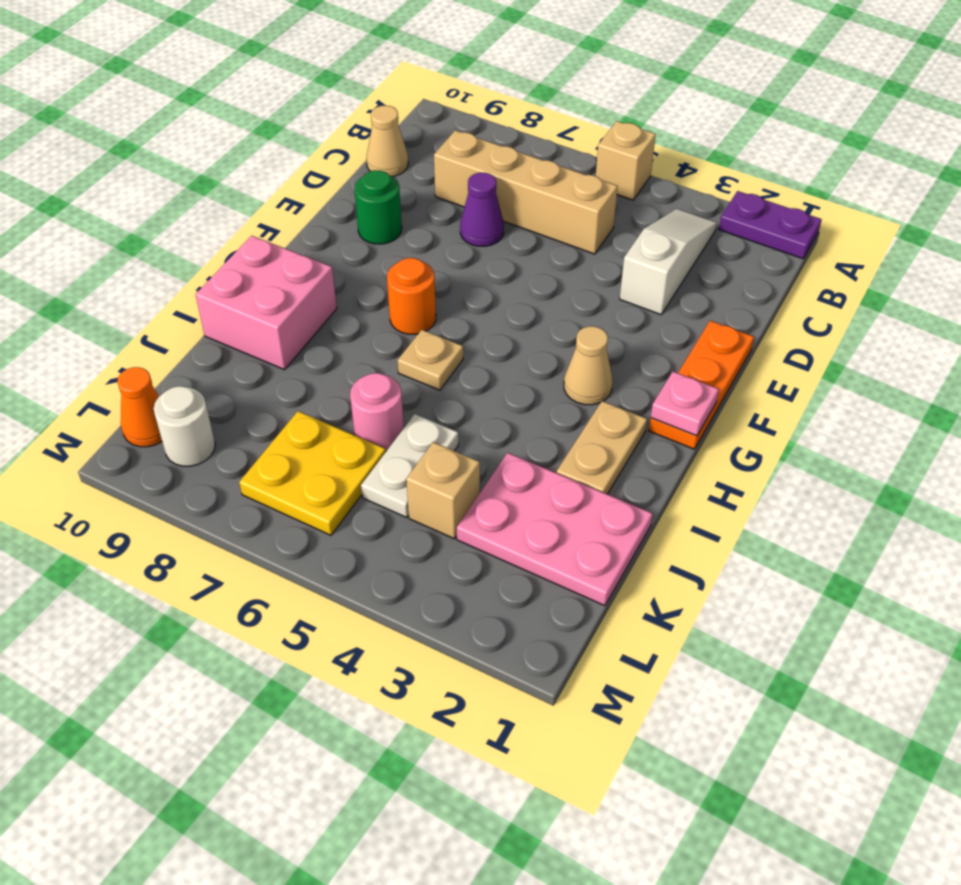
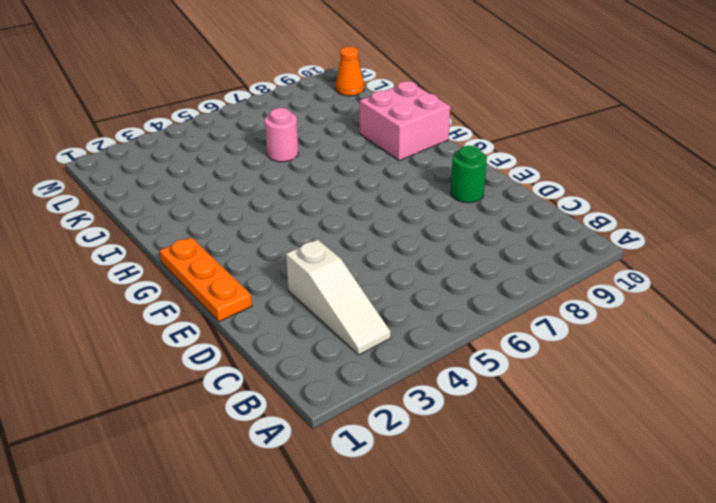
none -> purple plate A1:A2 level 1
none -> tan brick A5 level 1
none -> tan brick C5:C8 level 1

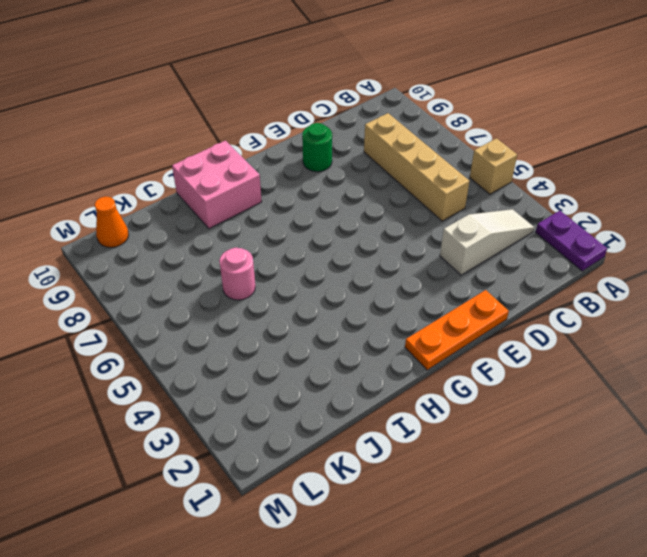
none -> tan cone C10 level 1
none -> purple cone D7 level 1
none -> tan cone G3 level 1

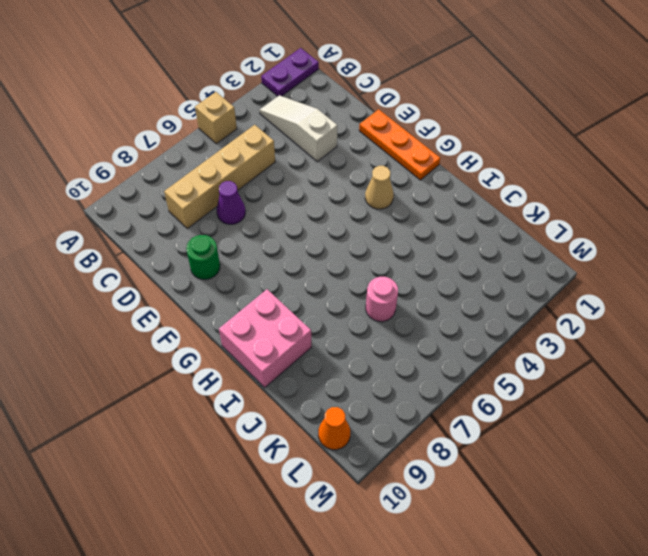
none -> tan cone C10 level 1
none -> orange round brick G7 level 1
none -> tan plate H2:I2 level 1

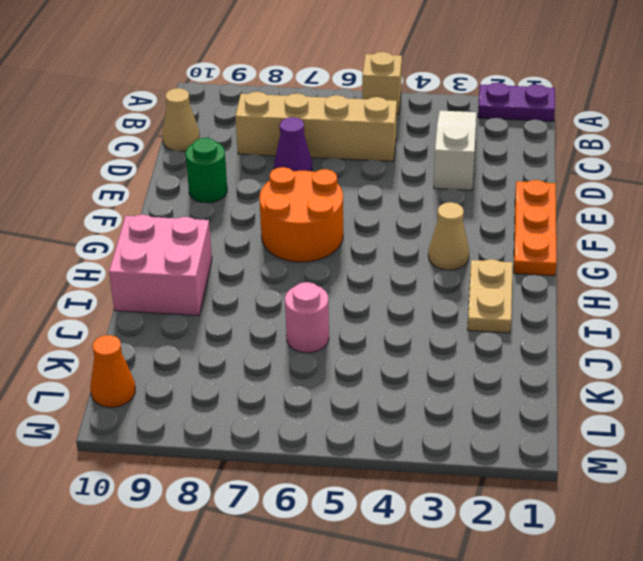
orange round brick F6:G7 level 1 -> orange round brick G7 level 1
none -> tan plate H6 level 1
none -> pink plate J1:K3 level 1
none -> white plate J5:K5 level 1

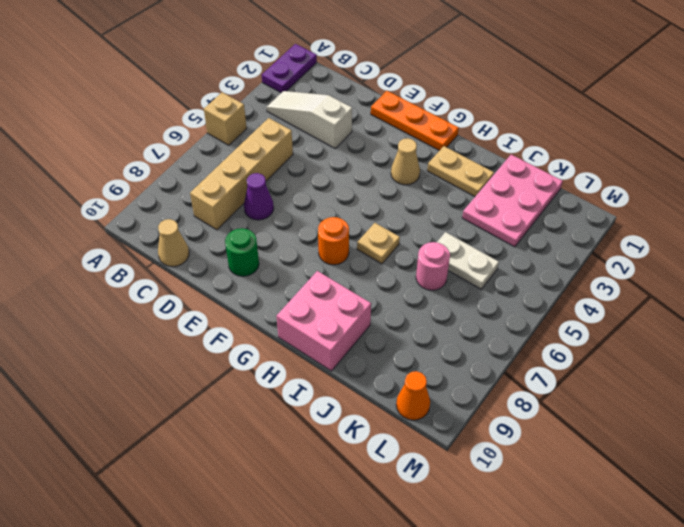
none -> tan brick K4 level 1
none -> yellow plate K6:L7 level 1
none -> white round brick L9 level 1

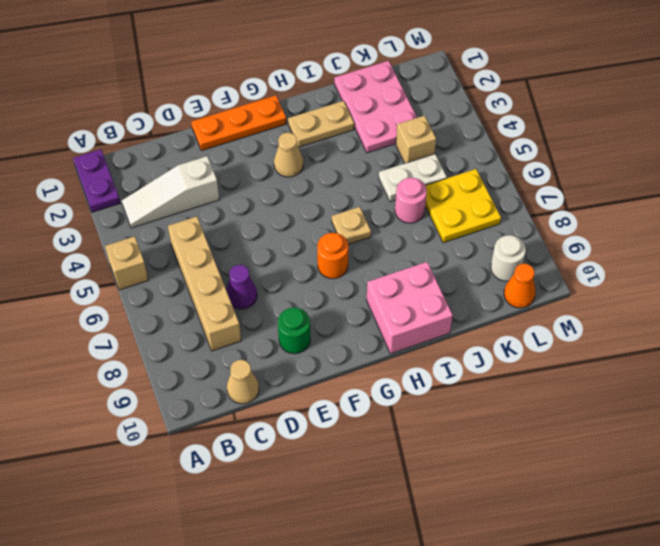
none -> pink plate G1 level 2

